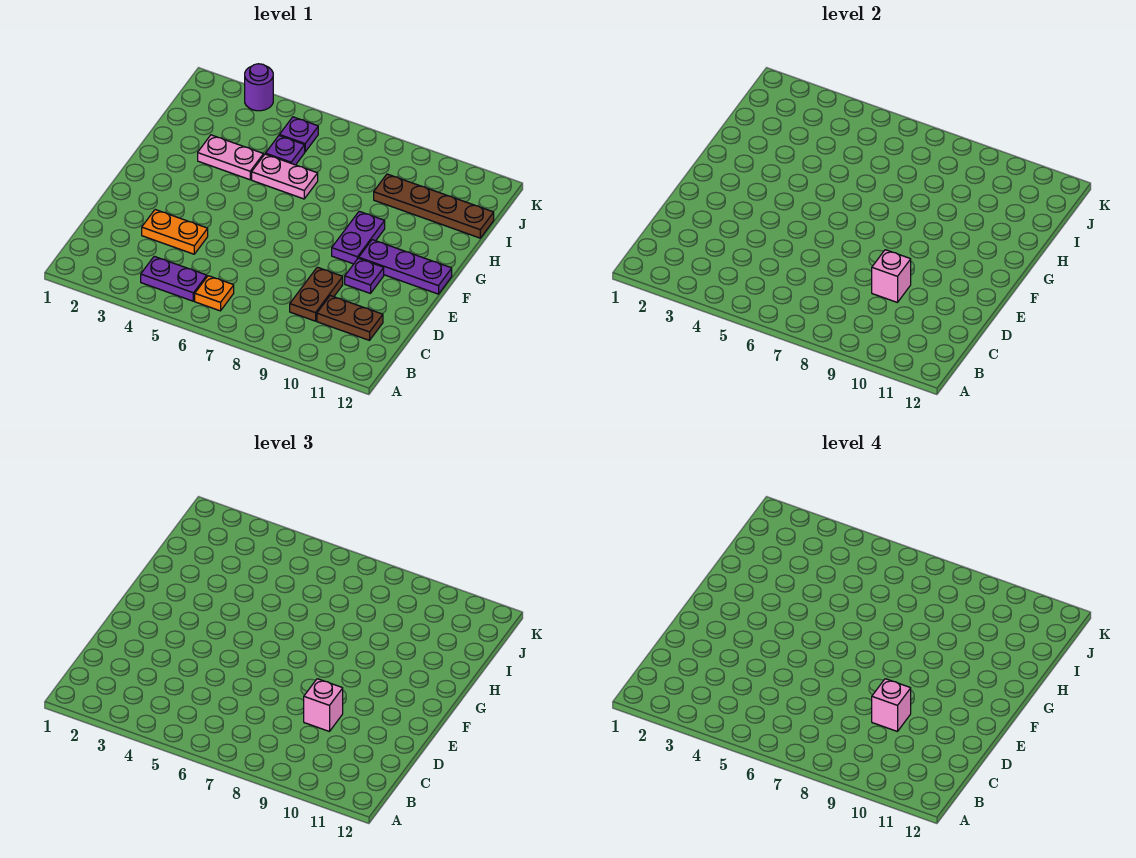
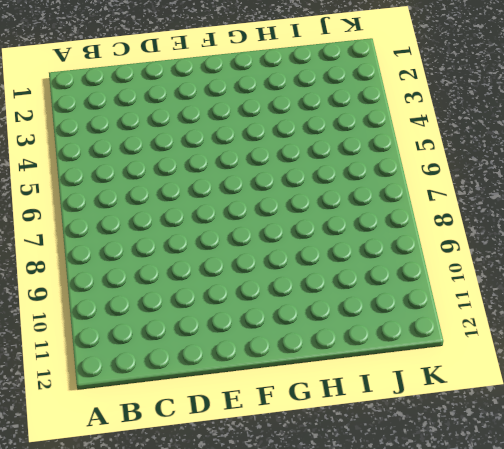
none -> purple plate B4:B5 level 1
none -> orange plate B6 level 1
none -> brown plate C9:D9 level 1

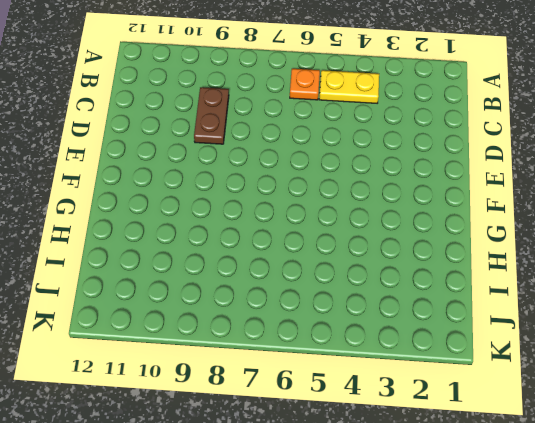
yellow plate B4:B5 level 1 -> purple plate B4:B5 level 1
none -> brown plate C10:C11 level 1
none -> orange plate D3:D4 level 1
none -> purple plate E10 level 1

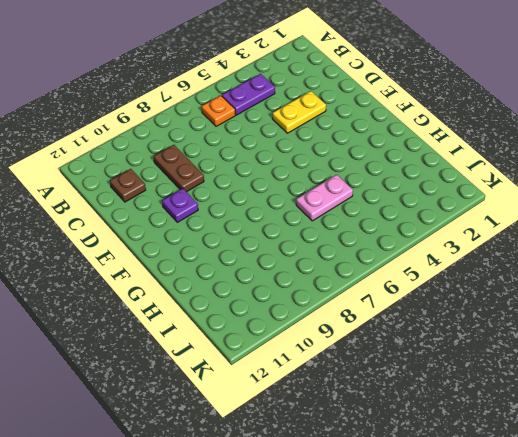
brown plate C11 level 1 -> brown plate C10:C11 level 1
yellow plate D3:D4 level 1 -> orange plate D3:D4 level 1
none -> purple plate F9:G9 level 1
none -> purple plate F10:F12 level 1
none -> pink plate H3:H4 level 1

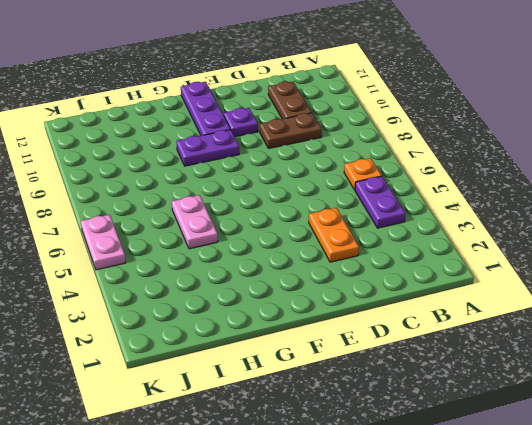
pink plate K5:K6 level 1 -> pink plate H3:H4 level 1
none -> purple plate I5 level 1
none -> brown plate I9:I12 level 1
none -> purple plate J5 level 1

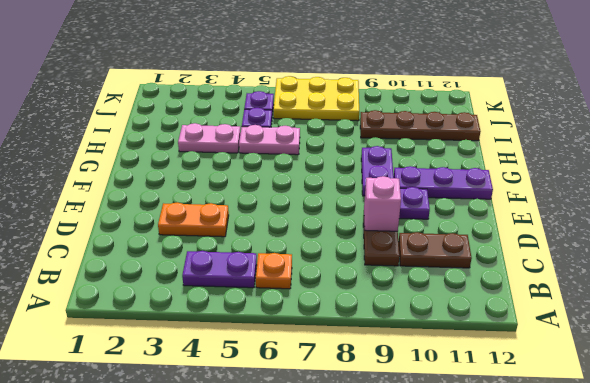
yellow plate J6:K8 level 1 -> none
none -> purple round brick K3 level 1
none -> pink brick D9 level 3
none -> pink brick D9 level 4

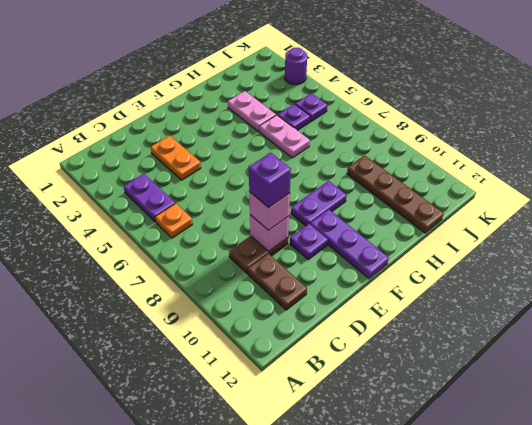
purple brick D9 level 4 -> pink brick D9 level 4

